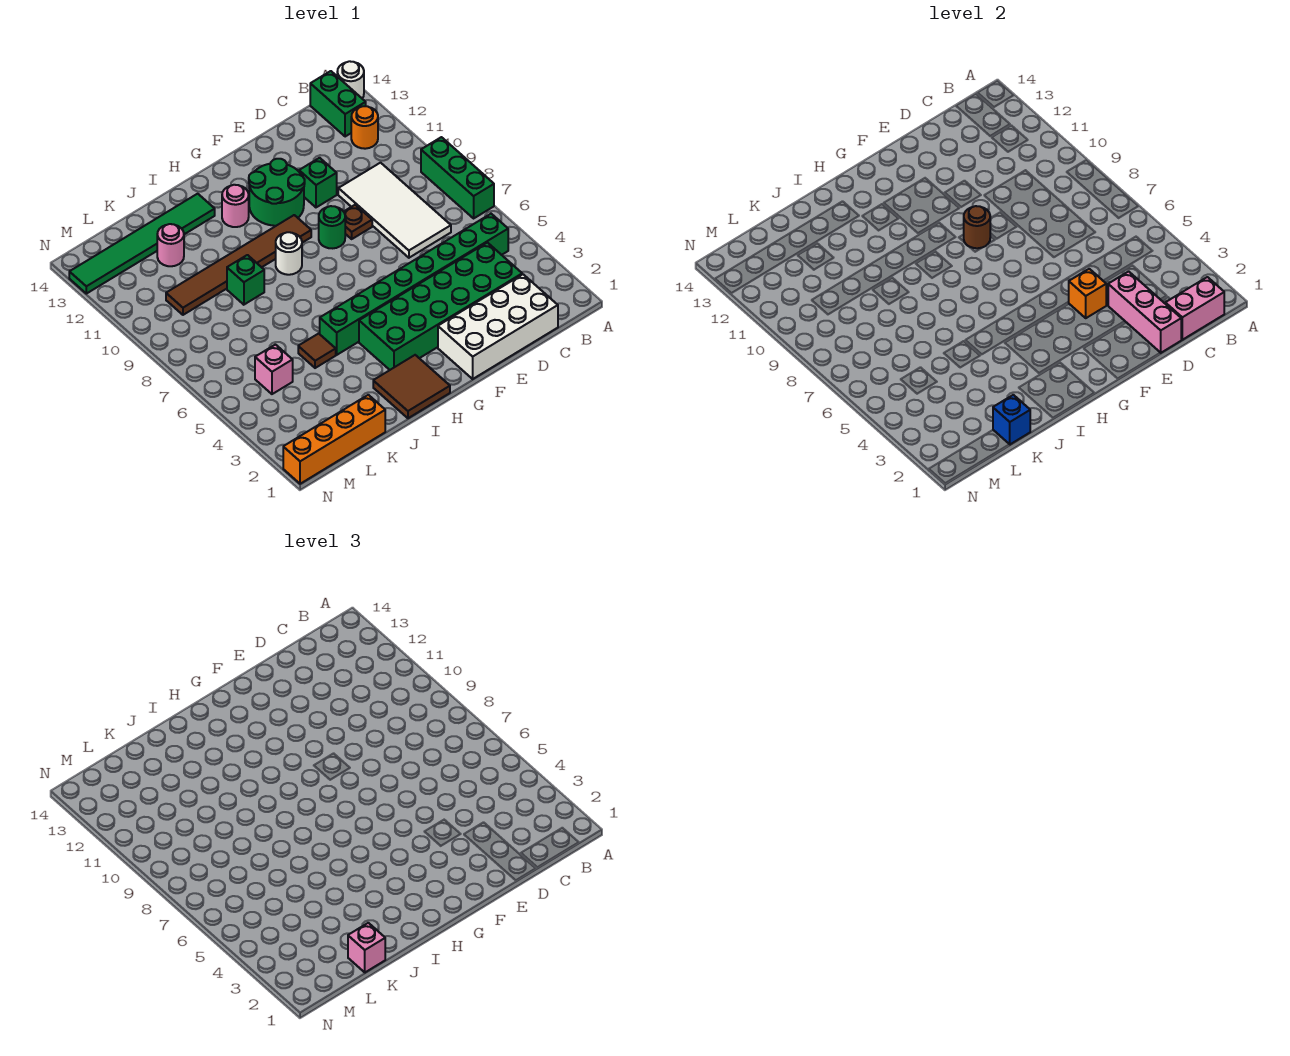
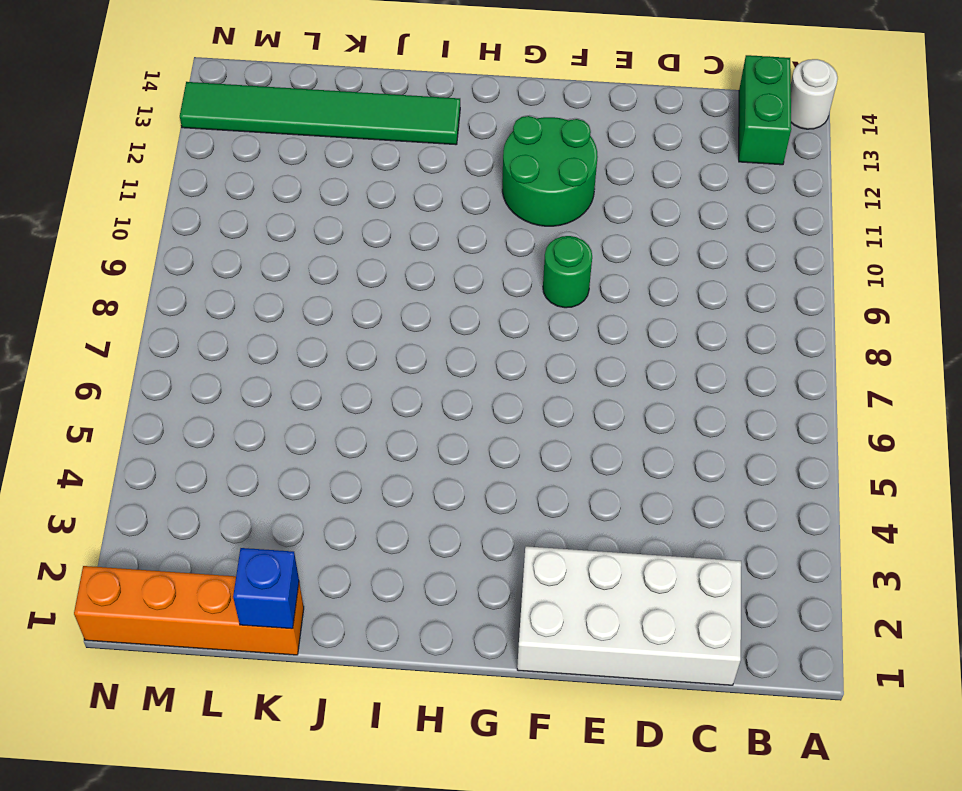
none -> green brick A7:A9 level 1
none -> green brick B5:I5 level 1
none -> orange round brick B12 level 1

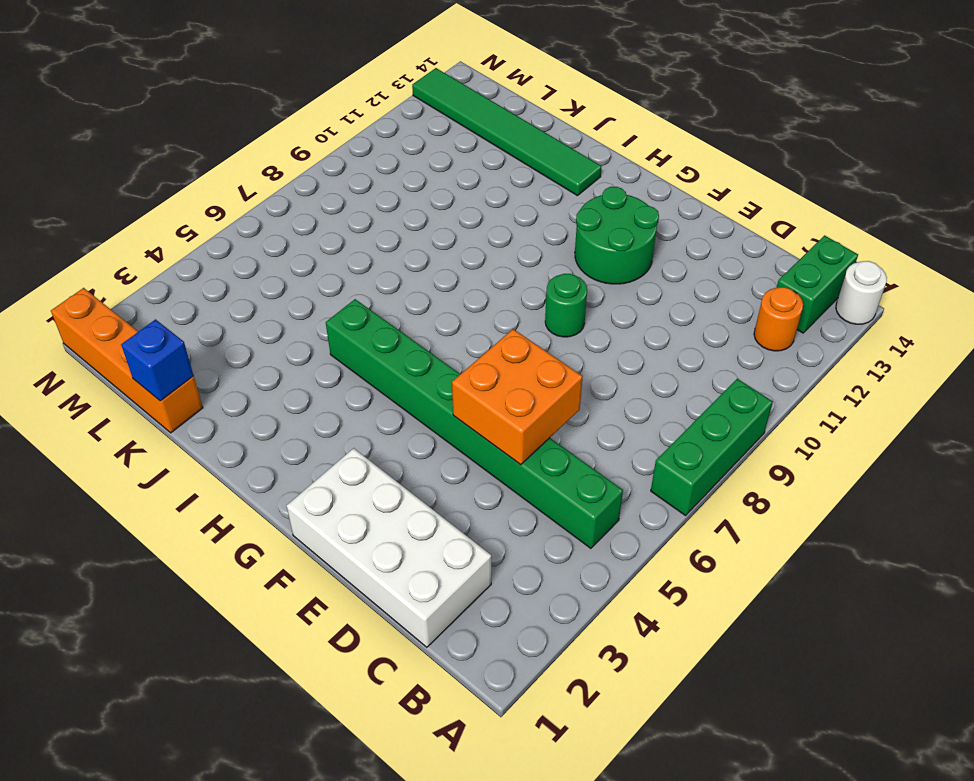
orange brick D5:E6 level 2 -> none
none -> green brick C3:H4 level 1
none -> white tile C7:D10 level 1
none -> brown plate E9 level 1

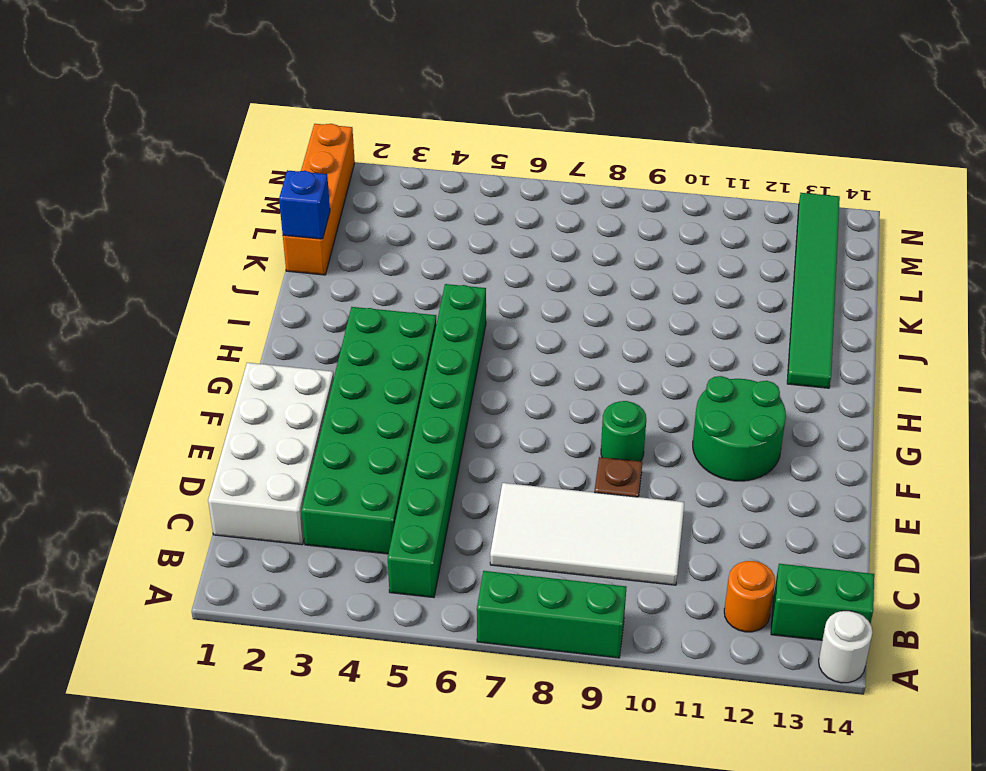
none -> green brick E11 level 1
none -> brown tile G10:L10 level 1
none -> brown tile H1:I2 level 1

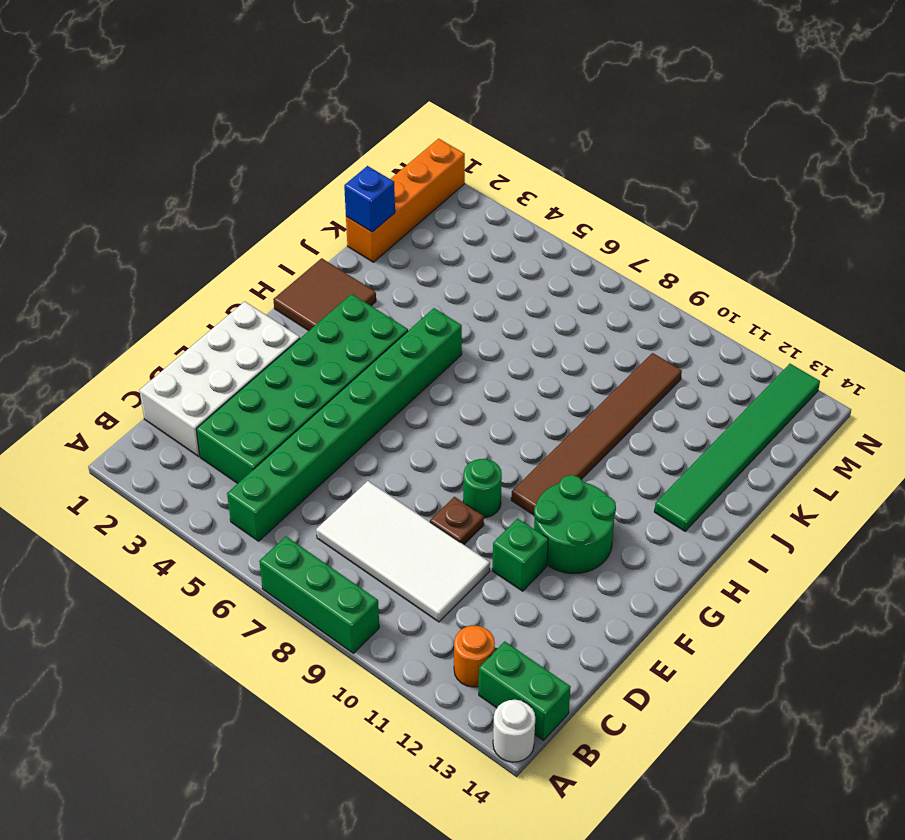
none -> white round brick H9 level 1
none -> pink round brick H12 level 1
none -> brown tile J5 level 1

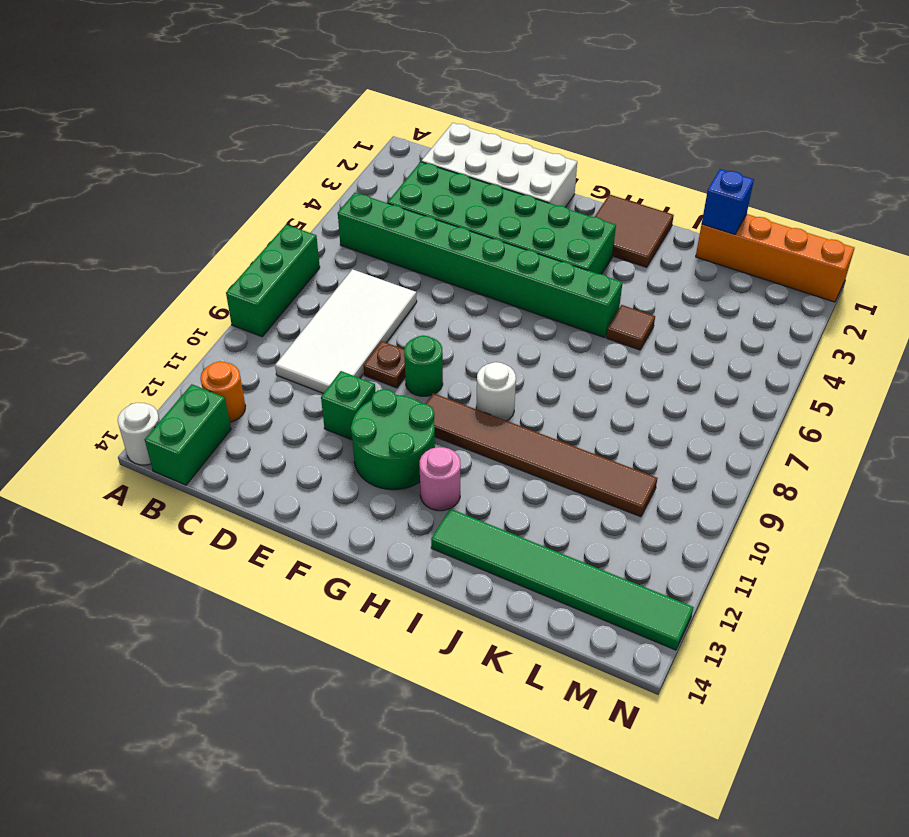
none -> green brick J9 level 1
none -> pink round brick K12 level 1
none -> pink brick L5 level 1

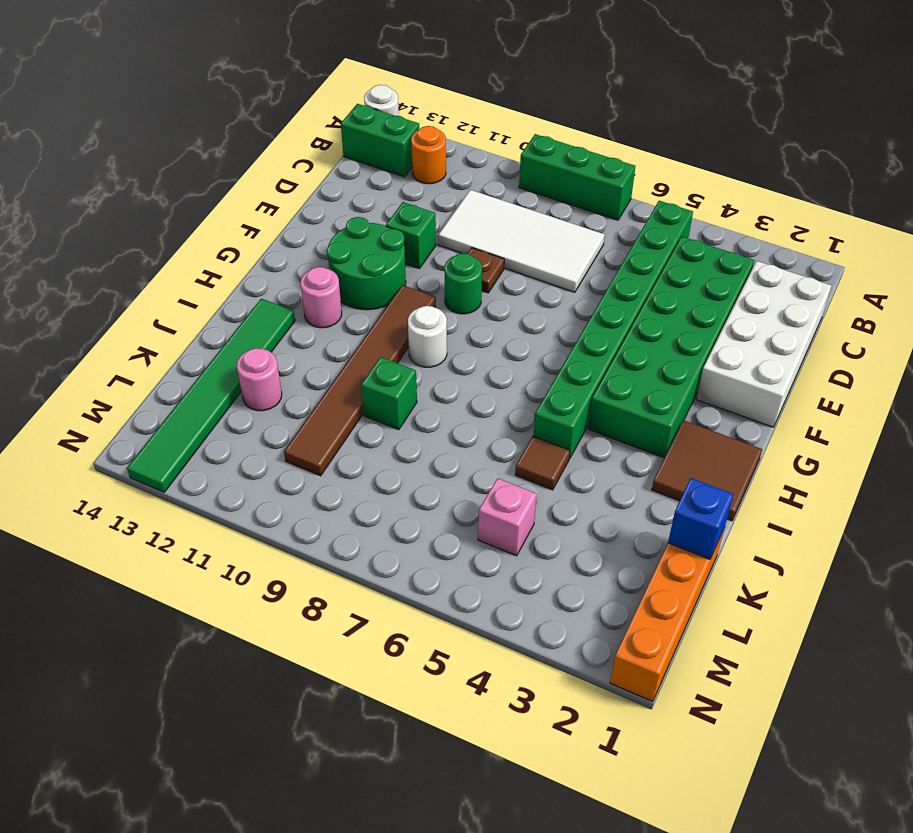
none -> pink brick B1:C1 level 2
none -> pink brick D1:D3 level 2
none -> orange brick E4 level 2

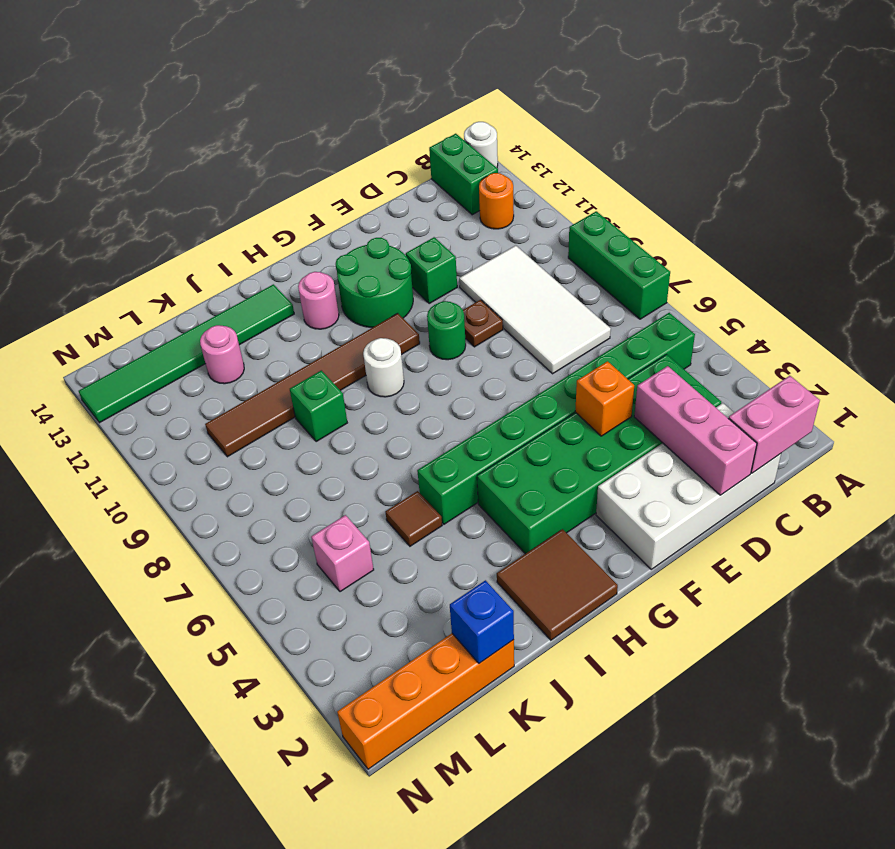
none -> brown round brick F9 level 2
none -> pink brick K1 level 3

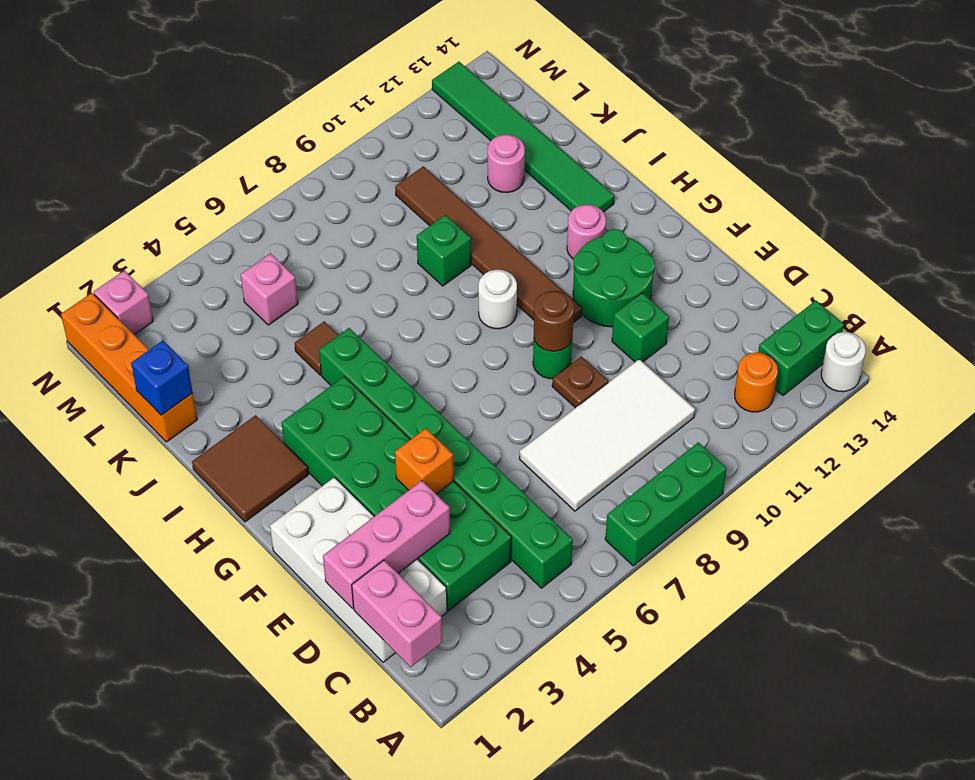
pink brick N2 level 1 -> pink brick K1 level 3

